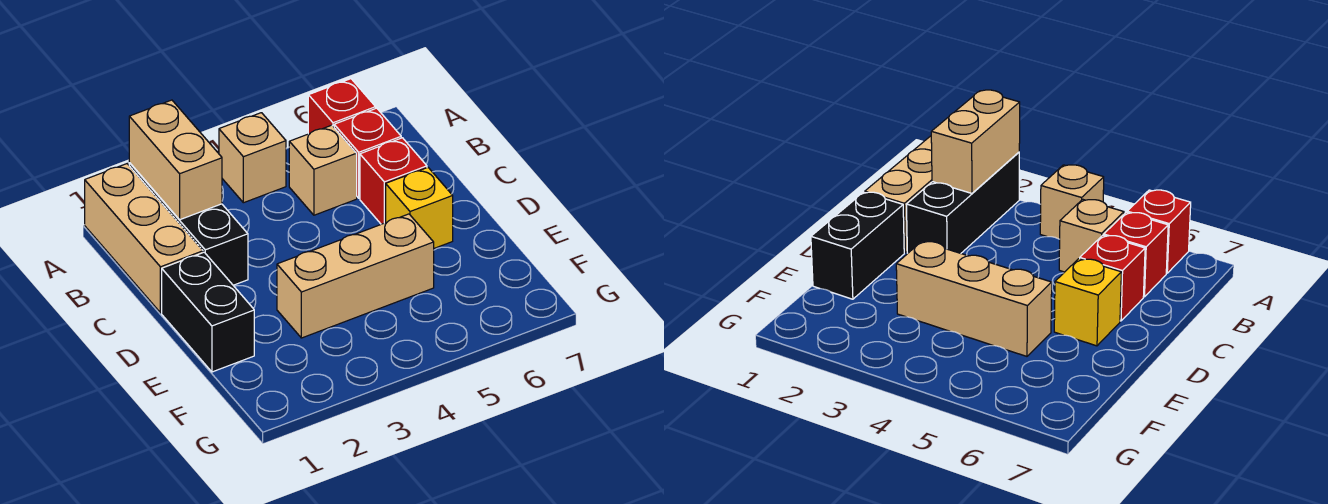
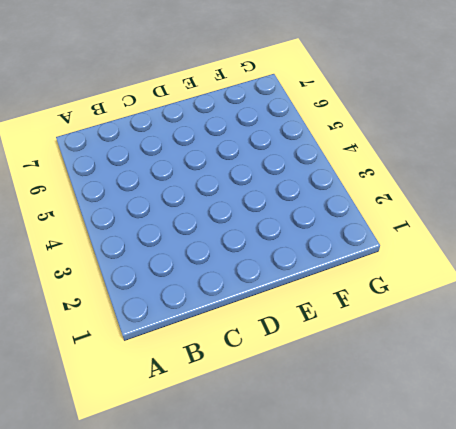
none -> tan brick A1:C1 level 1
none -> black brick A2:C2 level 1

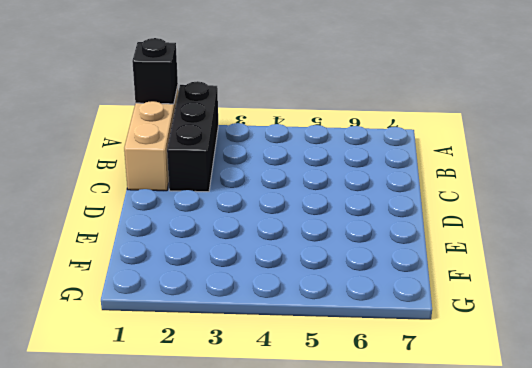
black brick A1 level 2 -> none
none -> tan brick A4 level 1
none -> red brick A6 level 1

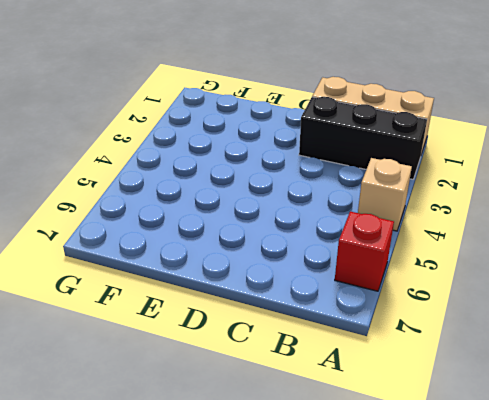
none -> tan brick B5 level 1
none -> red brick B6 level 1

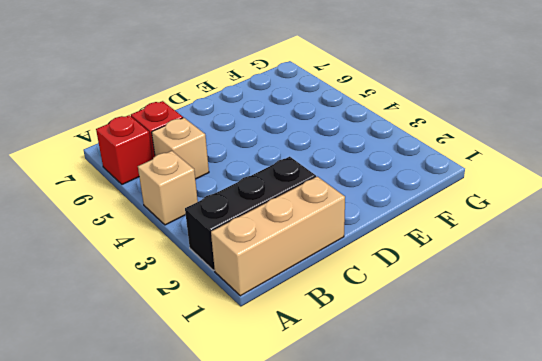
none -> red brick C6 level 1
none -> black brick D1:E1 level 1

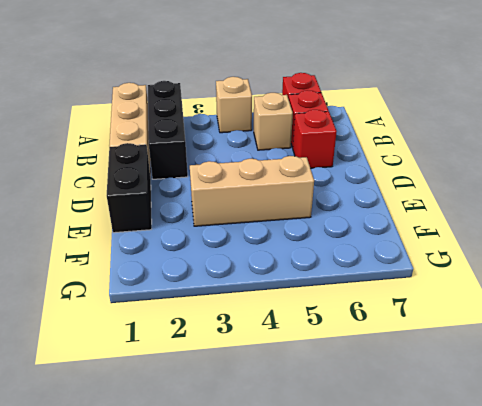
none -> yellow brick D6 level 1
none -> tan brick A2:B2 level 2

